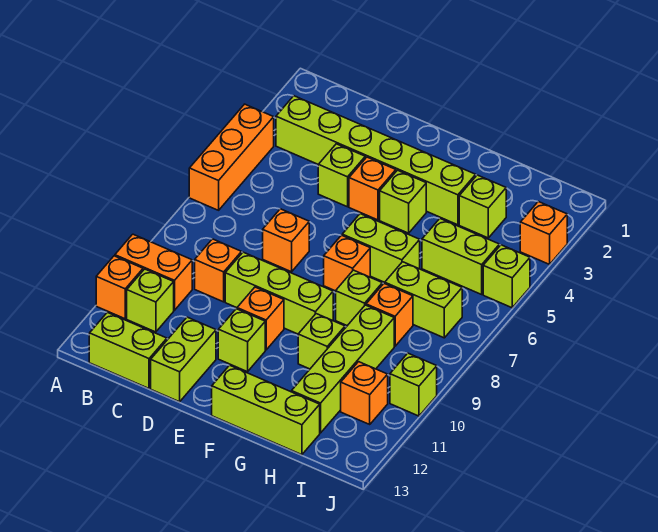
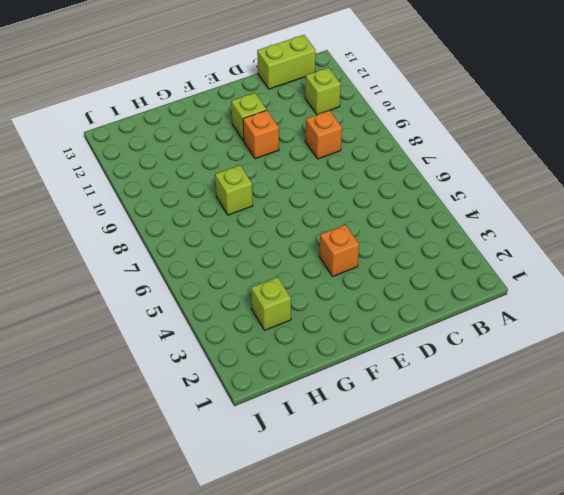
none -> orange brick A4:A6 level 1
none -> orange brick A10:B10 level 1
none -> orange brick A11 level 1

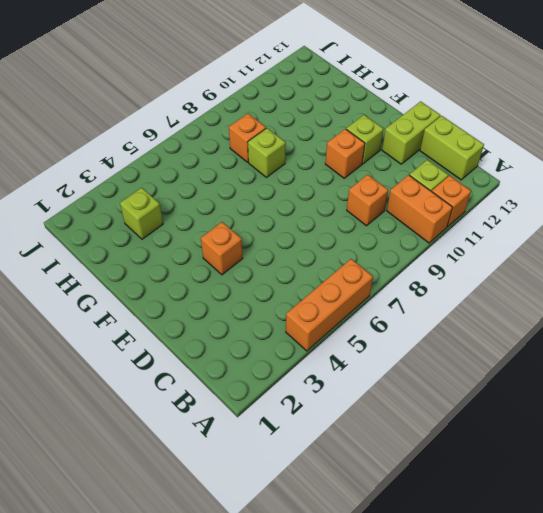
none -> lime brick B3:G3 level 1
none -> lime brick D4 level 1
none -> orange brick D7 level 1

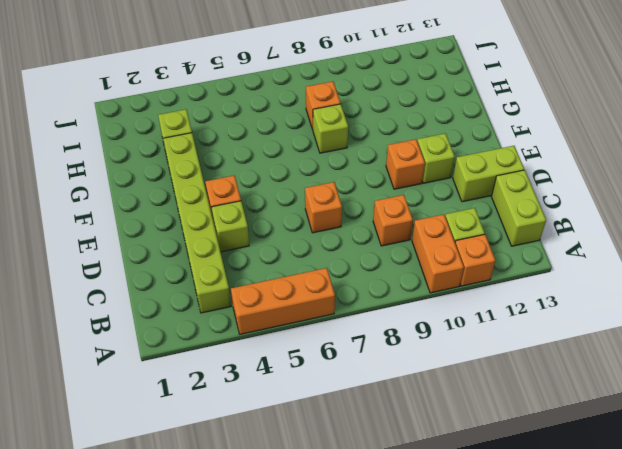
none -> lime brick D9:F9 level 1
none -> lime brick F4 level 1
none -> lime brick F6:G6 level 1

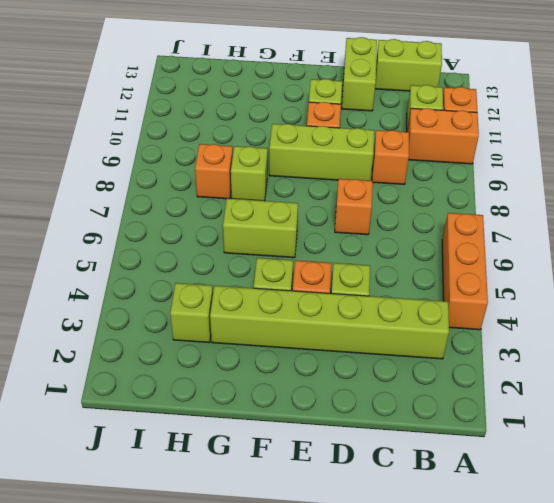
none -> orange brick F7 level 1
none -> lime brick F13:H13 level 1
none -> lime brick G10 level 1

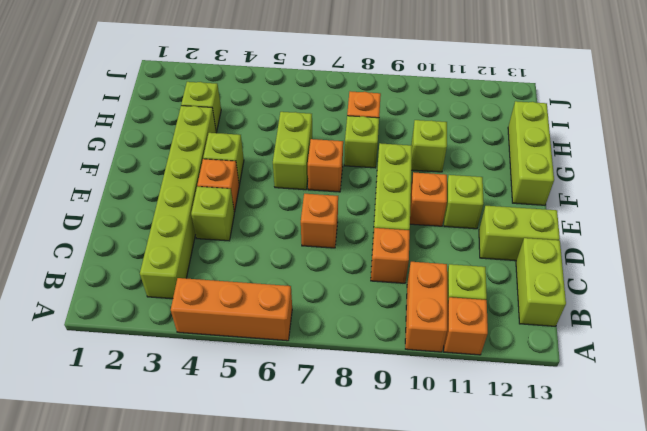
none -> lime brick H5:I5 level 1
none -> lime brick H7:I7 level 1
none -> lime brick H9:H12 level 1

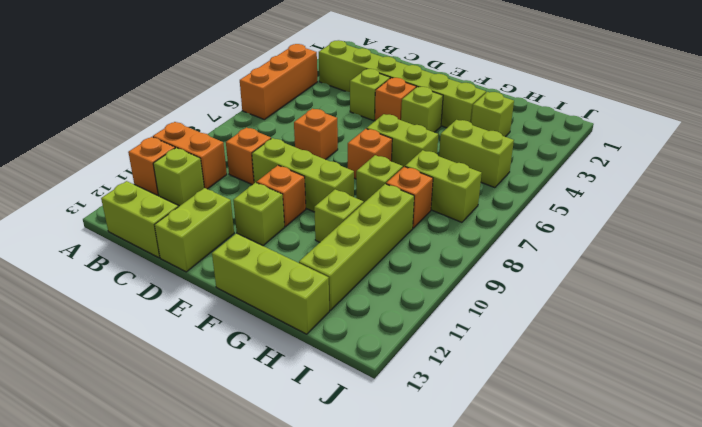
none -> orange brick I11 level 1
none -> orange brick J3 level 1
none -> lime brick J5 level 1

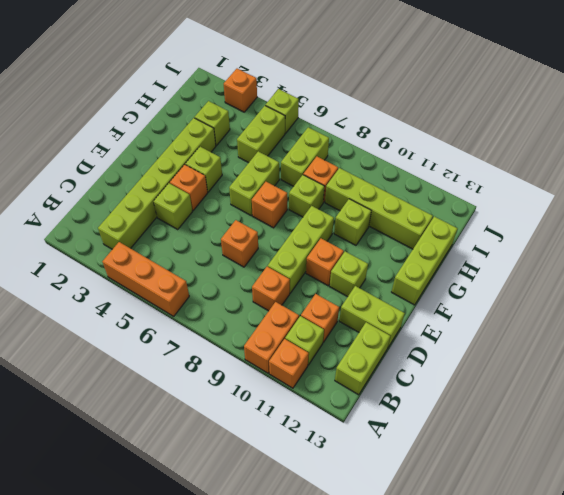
orange brick C11 level 1 -> orange brick I11 level 1
none -> lime brick J10 level 1

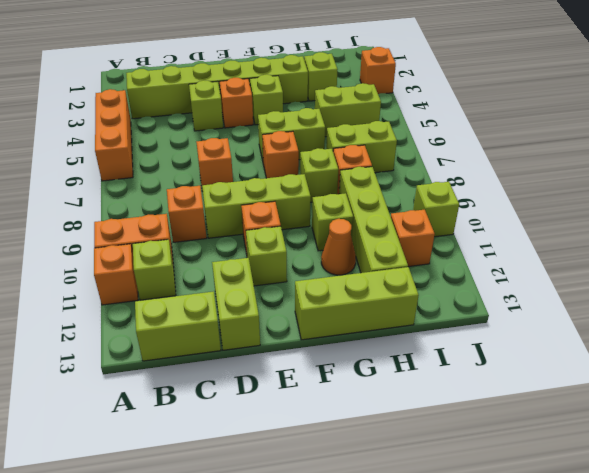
orange cone G11 level 1 -> none
none -> lime brick J5 level 1

